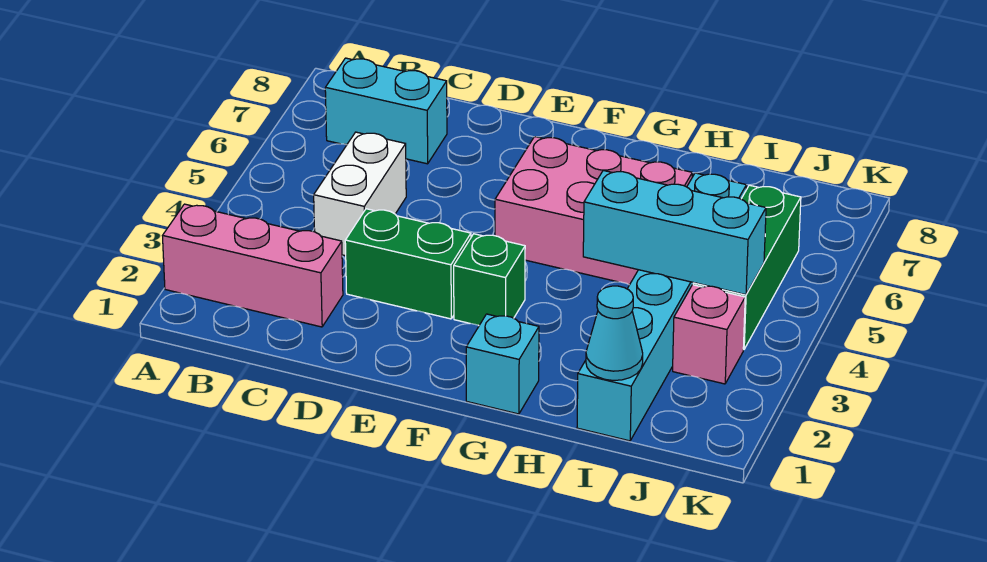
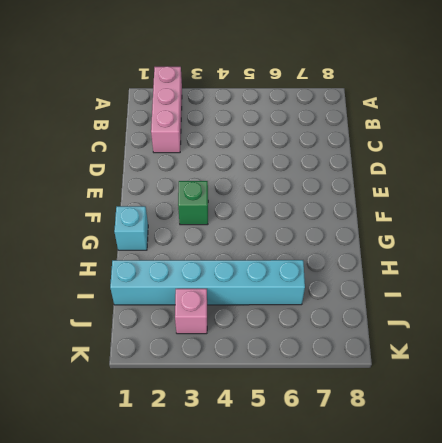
none -> cyan brick B7:C7 level 1
none -> white brick C4:C5 level 1
none -> green brick D3:E3 level 1

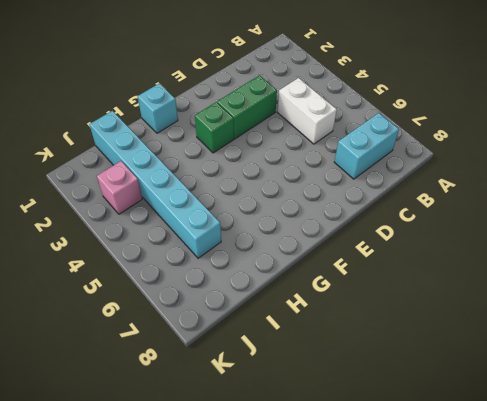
none -> pink brick A2:C2 level 1
none -> pink brick F5:H6 level 1
none -> green brick J4:J6 level 1

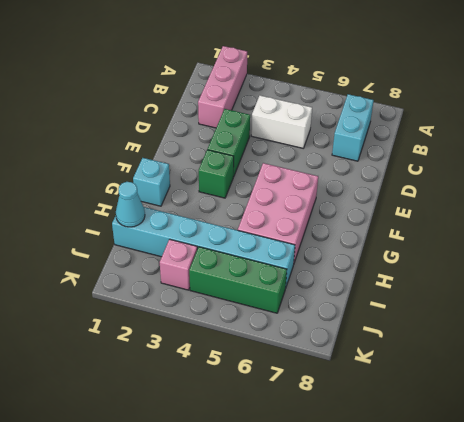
none -> cyan brick H4:J4 level 2

